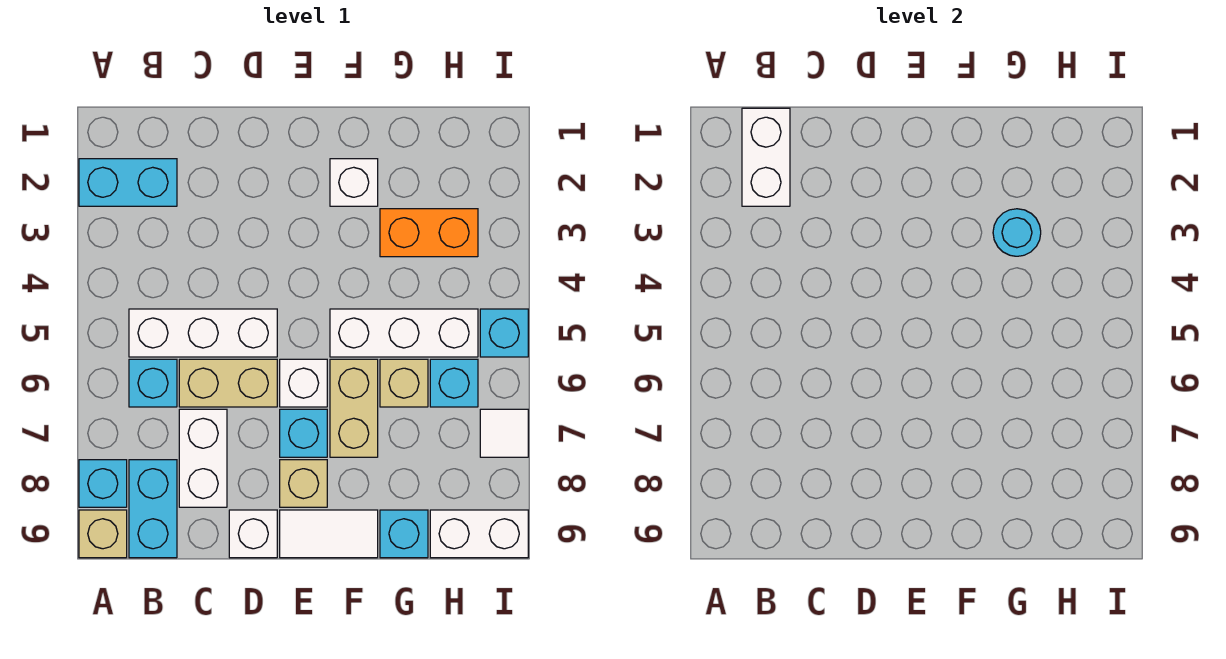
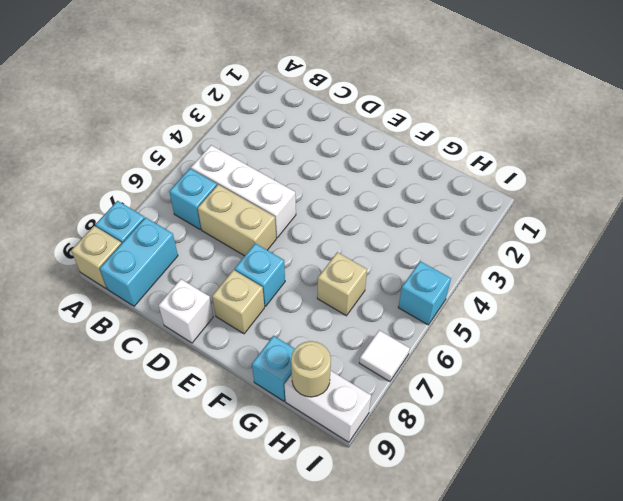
tan round brick H9 level 2 -> none
none -> cyan brick A2:B2 level 1
none -> white brick C7:C8 level 1
none -> white brick E6 level 1

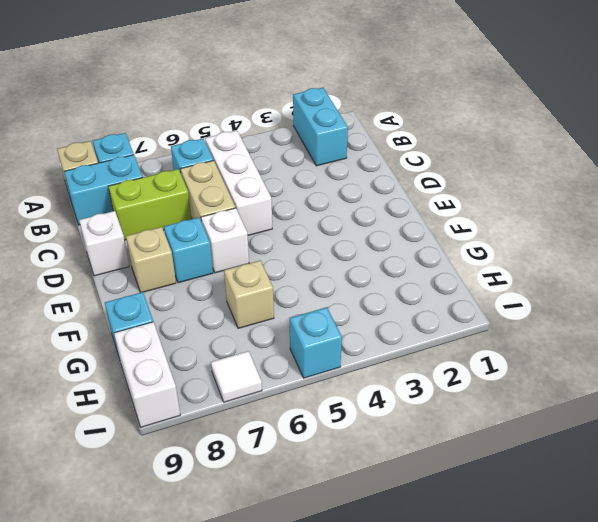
lime brick C7:C8 level 1 -> white brick C7:C8 level 1
none -> white tile E9:F9 level 1
none -> white brick F2 level 1
none -> white brick F5:H5 level 1

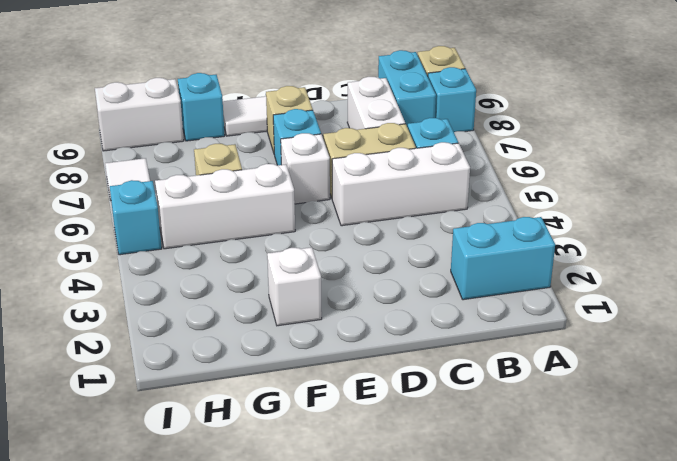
none -> white brick D9 level 1
none -> tan brick F6:F7 level 1
none -> orange brick G3:H3 level 1

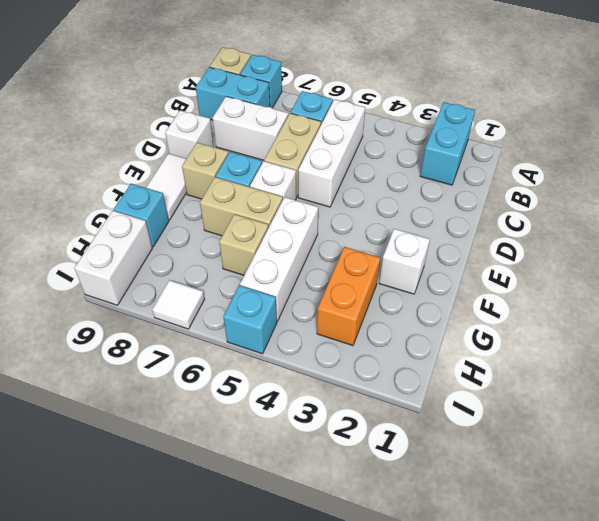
none -> cyan brick H6 level 1
none -> white brick B1:B2 level 2
none -> cyan round brick G3 level 2

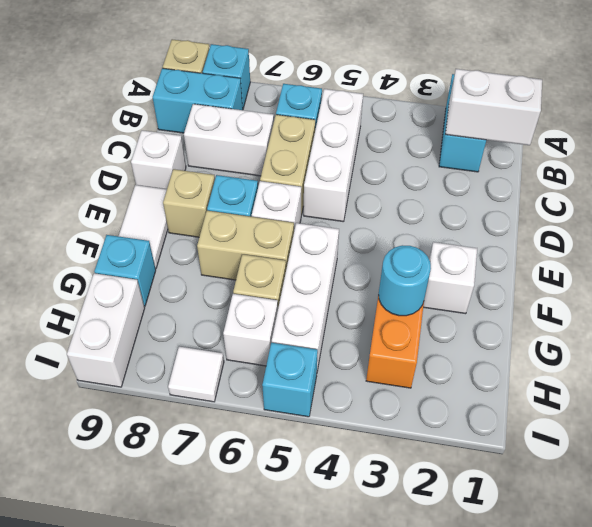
white brick H6 level 1 -> cyan brick H6 level 1

